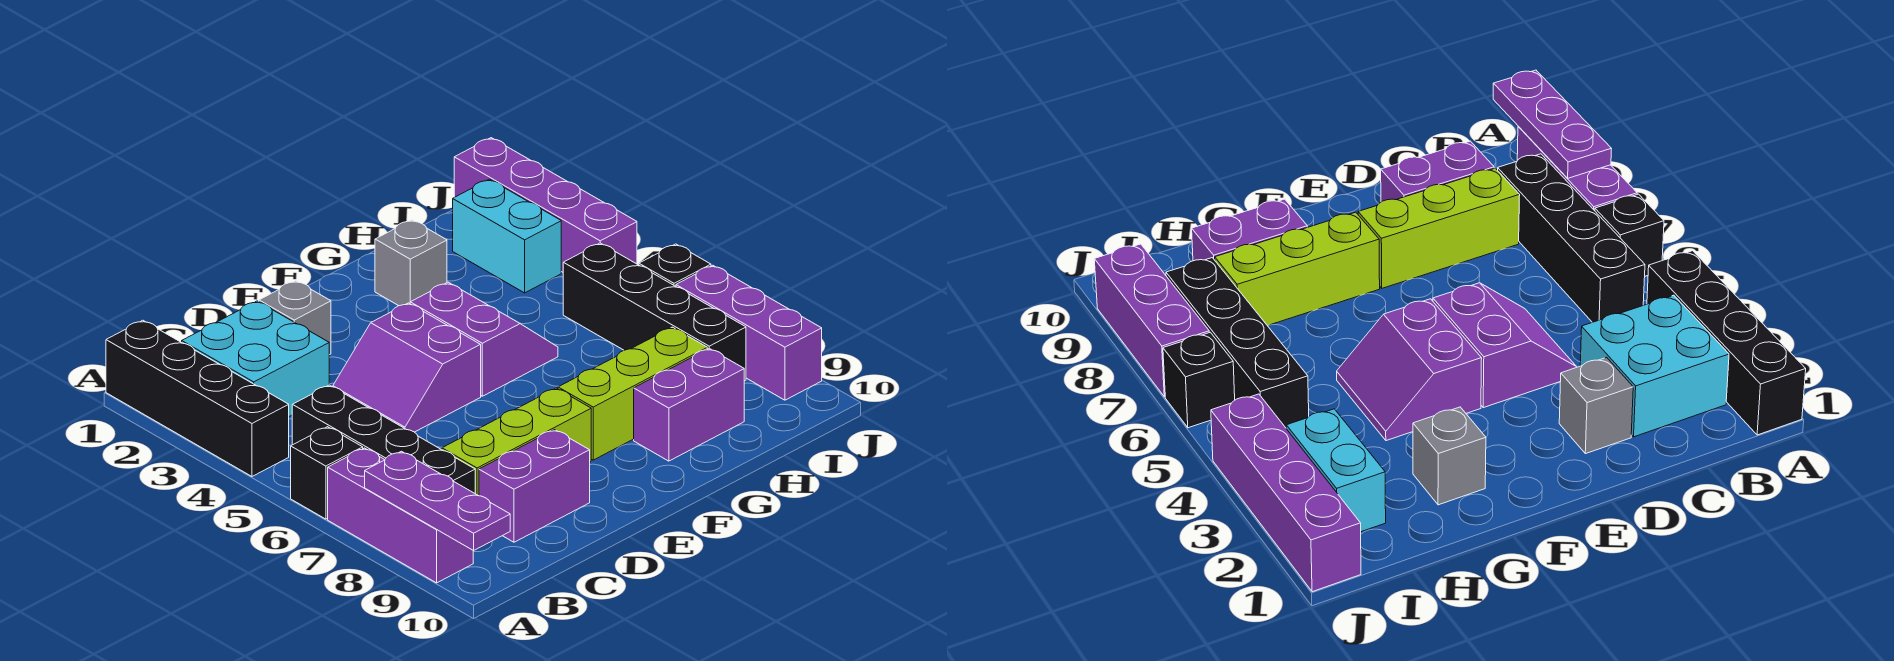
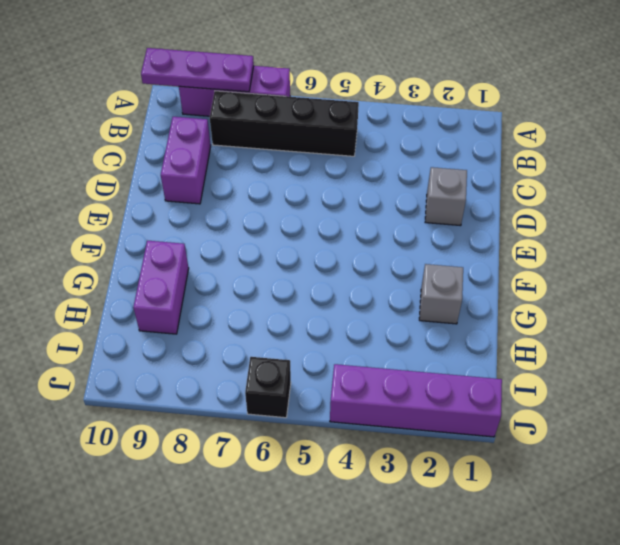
none -> black brick A1:A4 level 1
none -> black brick A6 level 1
none -> cyan brick B2:C3 level 1

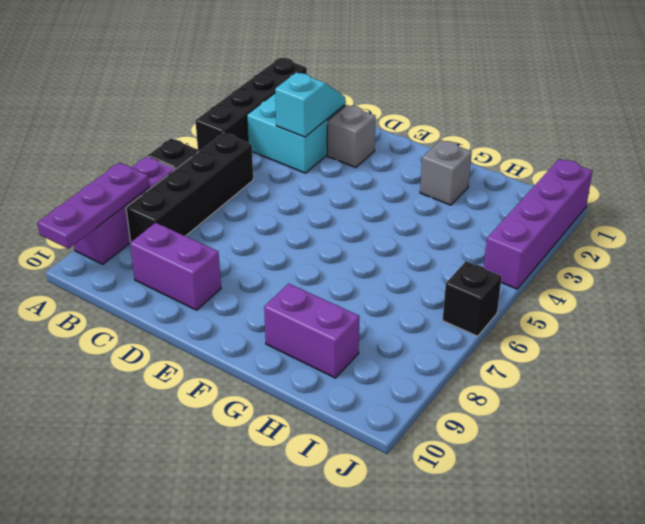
cyan slope C2:C3 level 2 top 3 -> none
none -> lime brick C8:E8 level 1
none -> purple slope D4:E5 level 1 top E
none -> purple slope F4:G5 level 1 top F

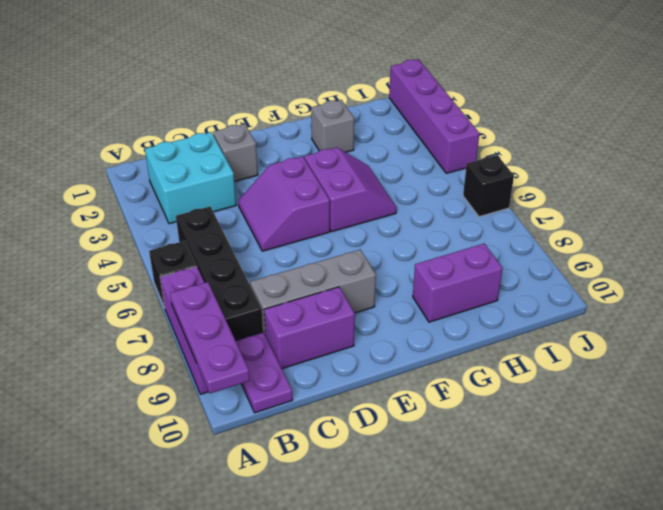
purple plate B9:B10 level 1 -> none
grey brick C8:E8 level 1 -> lime brick C8:E8 level 1
none -> black brick A1:A4 level 1
none -> lime brick F8:H8 level 1
none -> cyan brick I2:I3 level 1

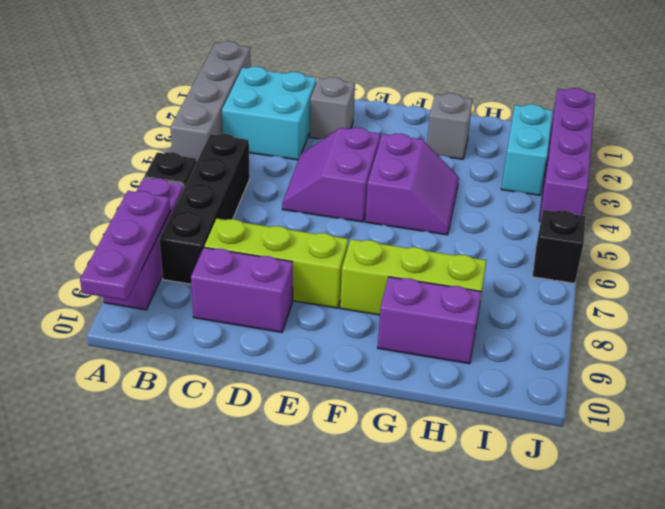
grey brick A1:A4 level 1 -> black brick A1:A4 level 1
none -> black brick I5:I8 level 1
none -> purple brick J7:J9 level 1

